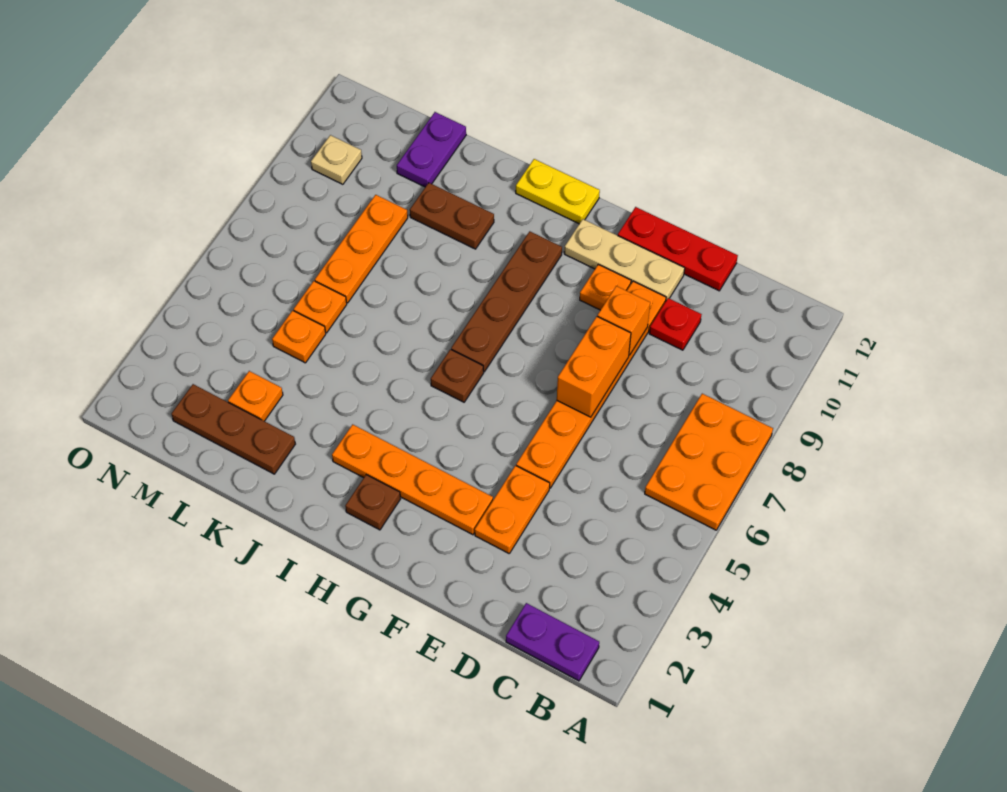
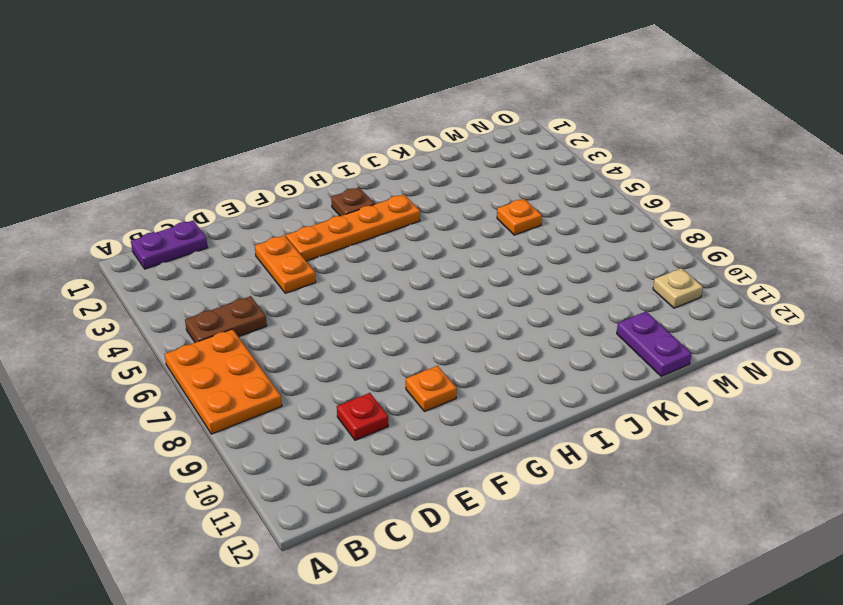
brown plate B5:C5 level 1 -> brown plate J10:K10 level 1
none -> red plate D12:F12 level 1
none -> orange plate E5:E10 level 1
none -> tan plate E11:G11 level 1

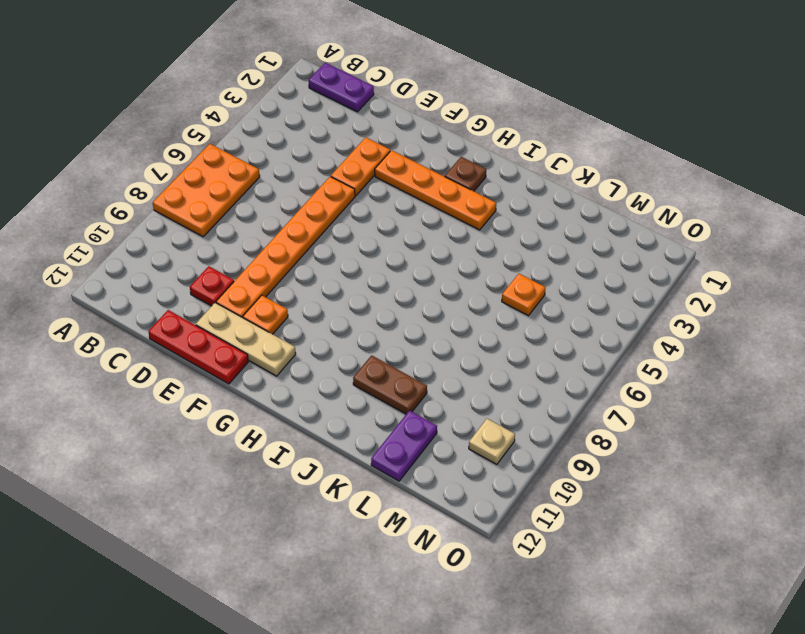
none -> brown plate H6 level 1
none -> brown plate H7:H10 level 1
none -> yellow plate H12:I12 level 1

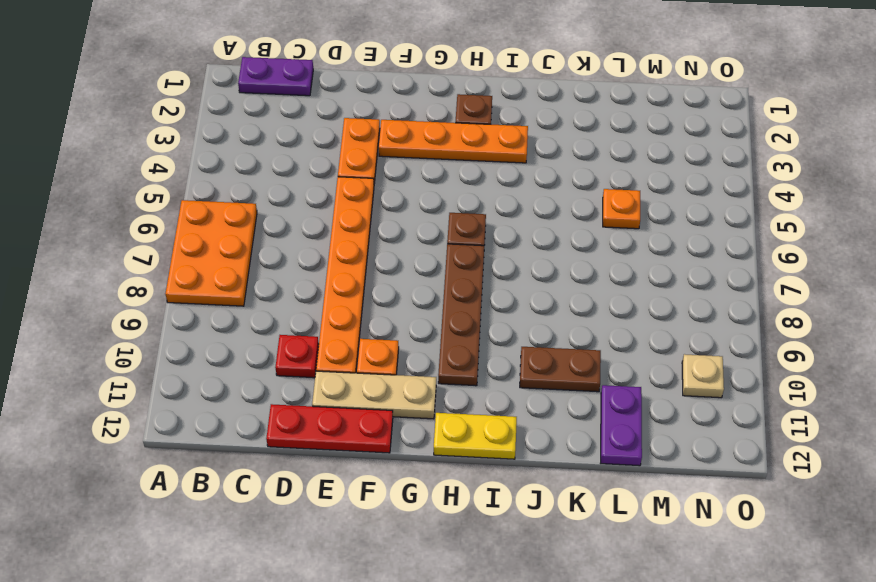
none -> brown plate K2:M2 level 1
none -> orange plate L3 level 1
none -> orange plate L6 level 1

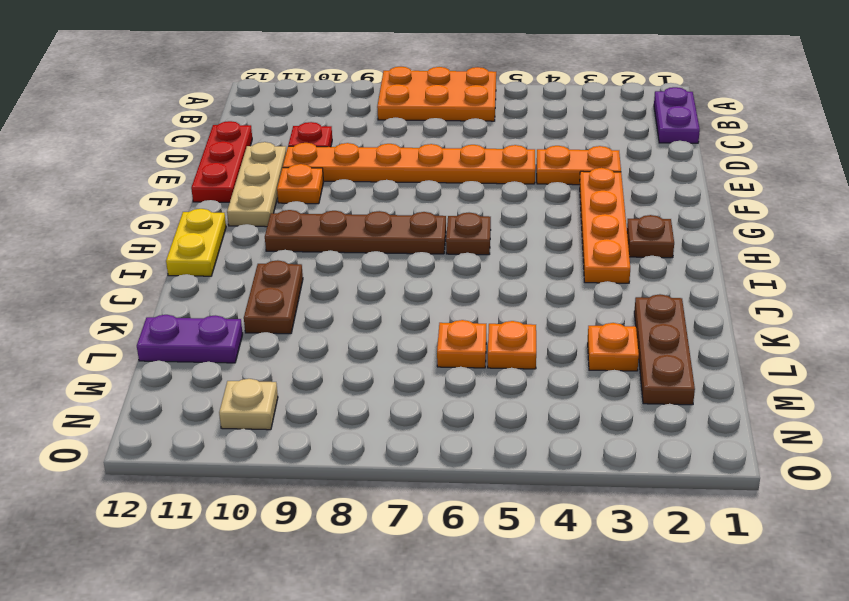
none -> orange plate L7:L9 level 1
none -> orange brick E7:E8 level 2
none -> orange brick E9 level 2

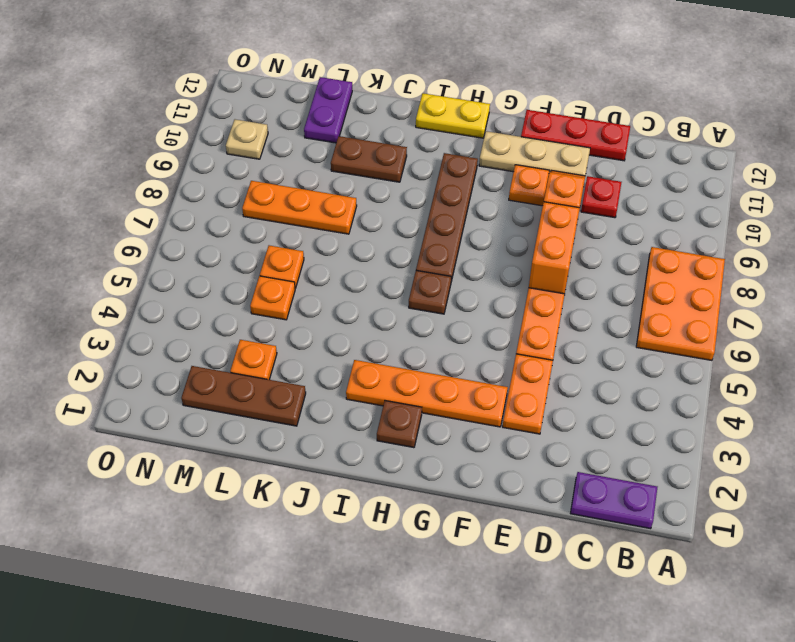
orange plate K8:M8 level 1 -> orange plate L7:L9 level 1

